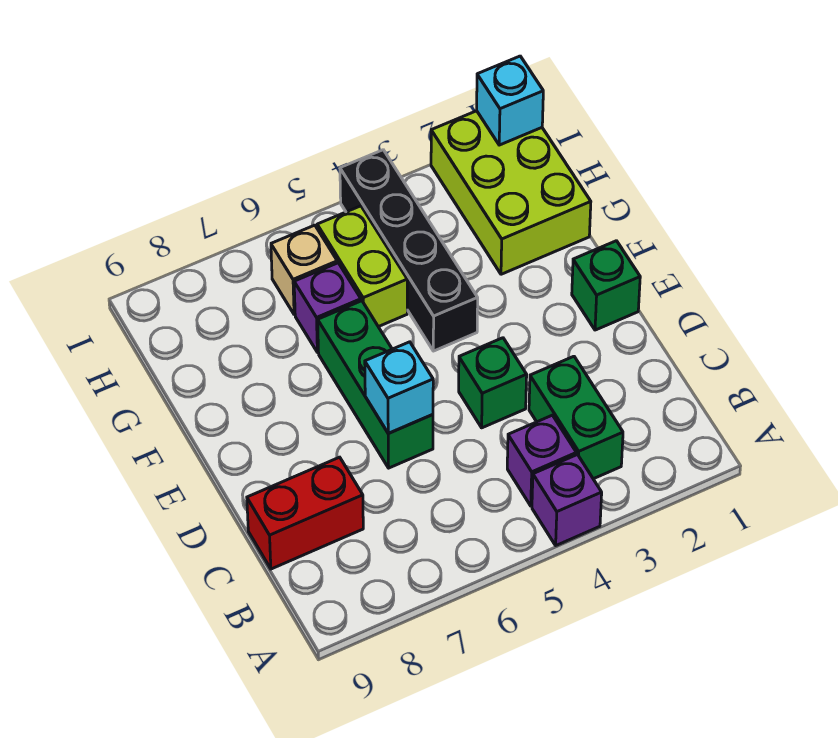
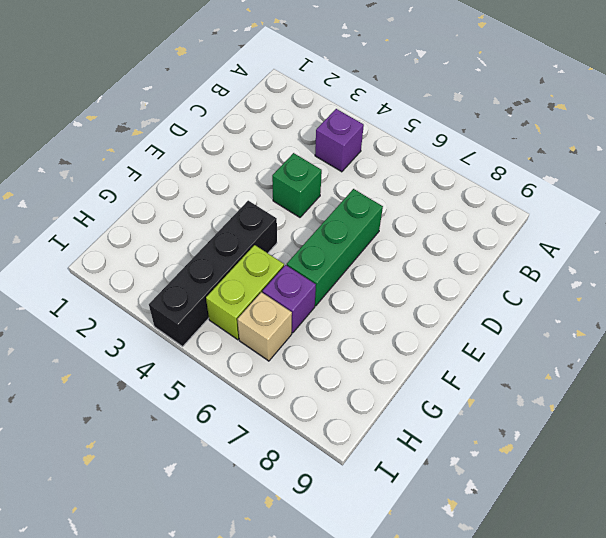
none -> purple brick A4 level 1
none -> green brick B3:C3 level 1
none -> red brick C8:C9 level 1

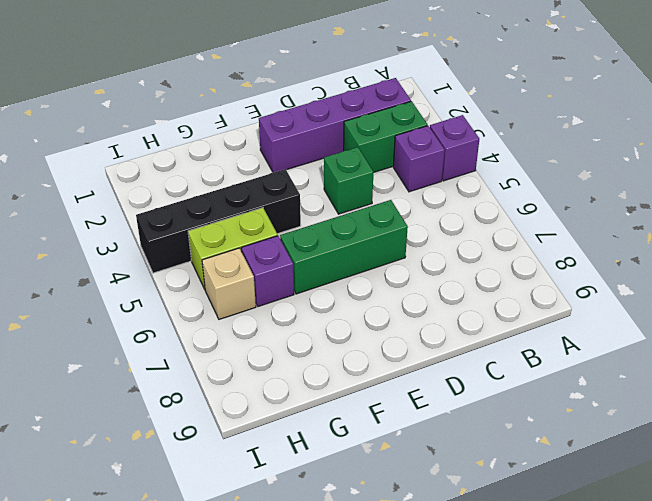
purple brick B2:E2 level 1 -> none
none -> red brick C8:C9 level 1
none -> green brick E1 level 1
none -> lime brick G1:I2 level 1

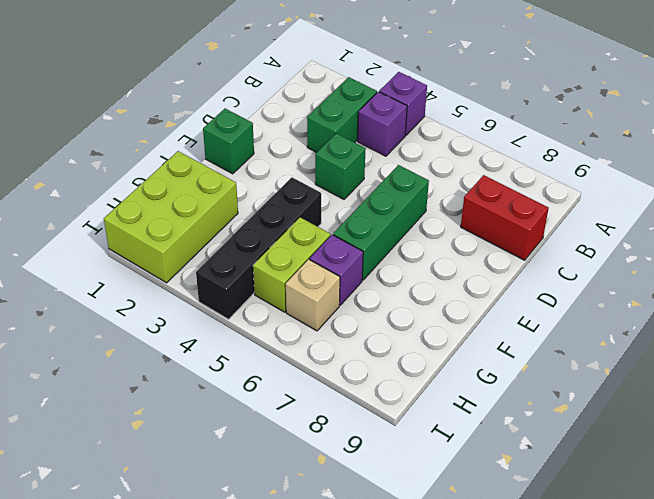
none -> cyan brick D6 level 2
none -> cyan brick I1 level 2

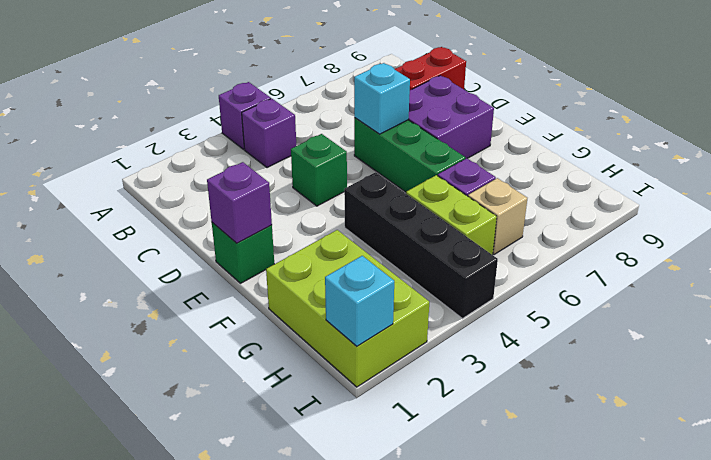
purple brick D7:E8 level 1 -> none
purple brick E1 level 2 -> none
none -> green brick B3:C3 level 1

